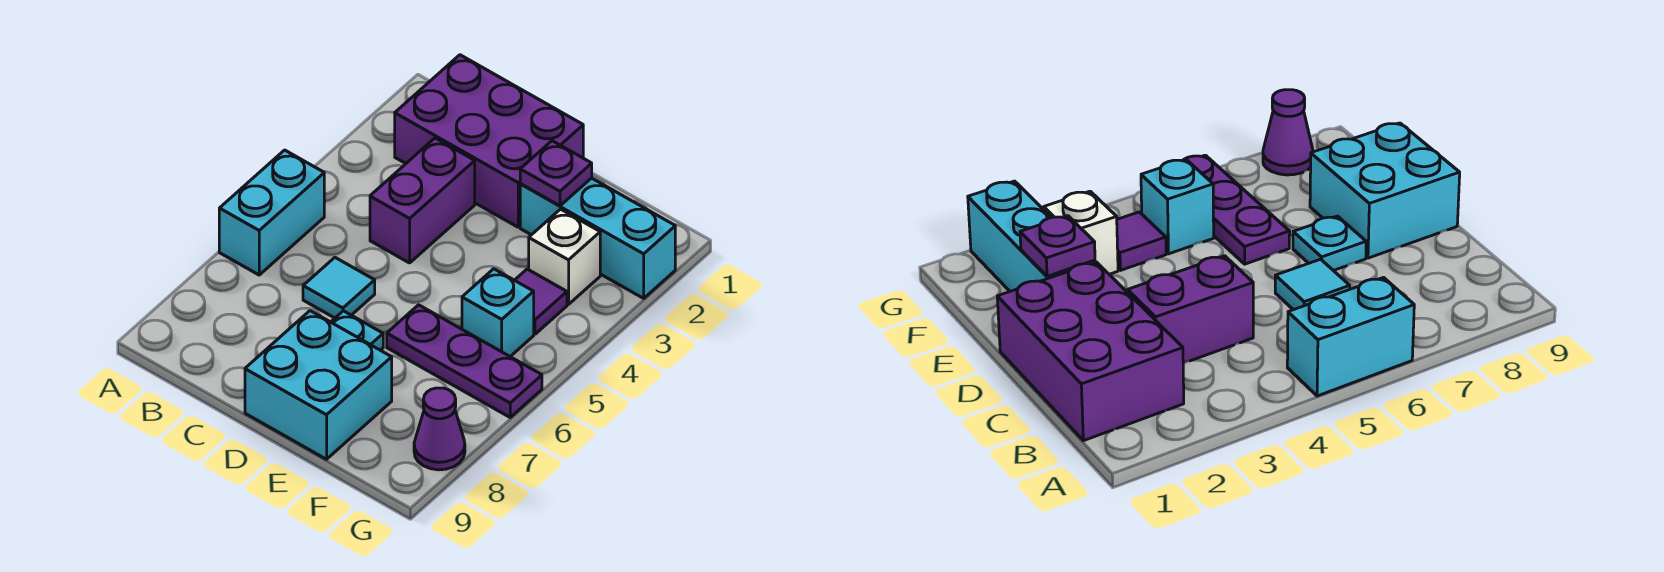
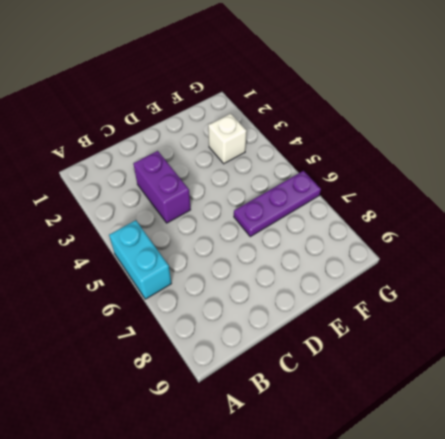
none -> purple brick B1:D2 level 1
none -> cyan tile C6 level 1
none -> cyan plate D7 level 1

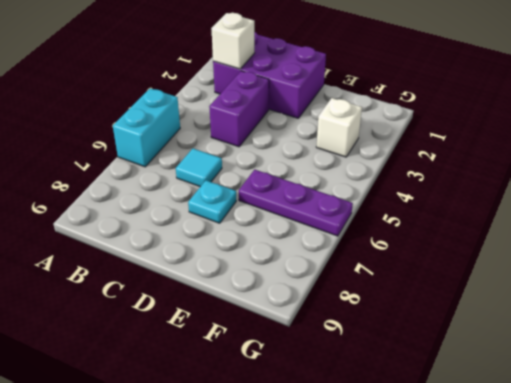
white brick B2 level 2 -> none
none -> cyan brick D8:E9 level 1
none -> cyan brick E2:G2 level 1
none -> purple tile F4 level 1

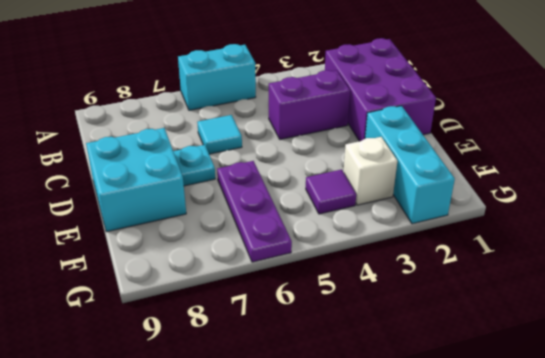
none -> cyan brick F5 level 1
none -> purple cone G8 level 1
none -> purple plate E2 level 2

